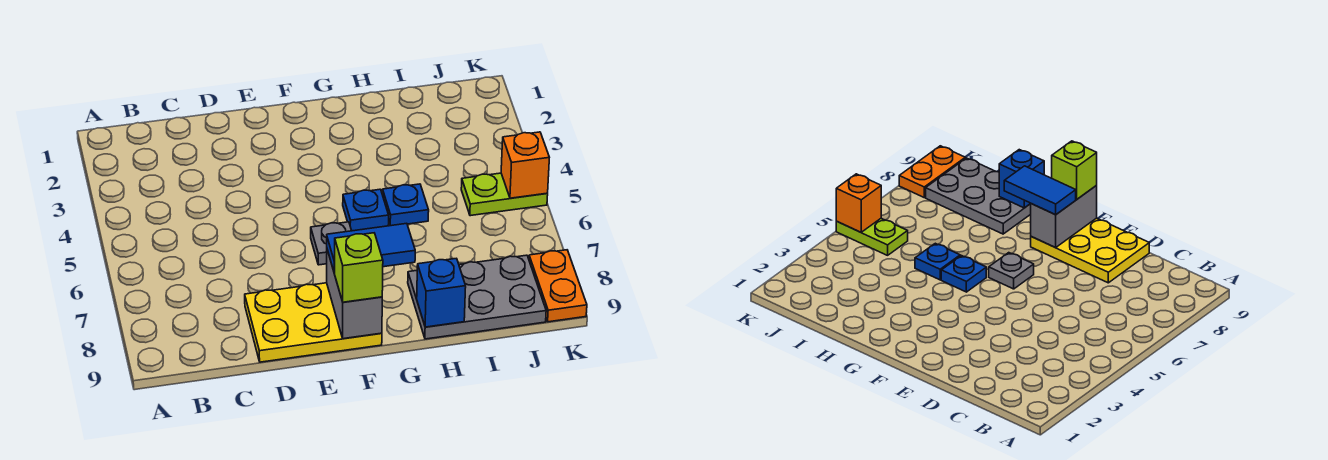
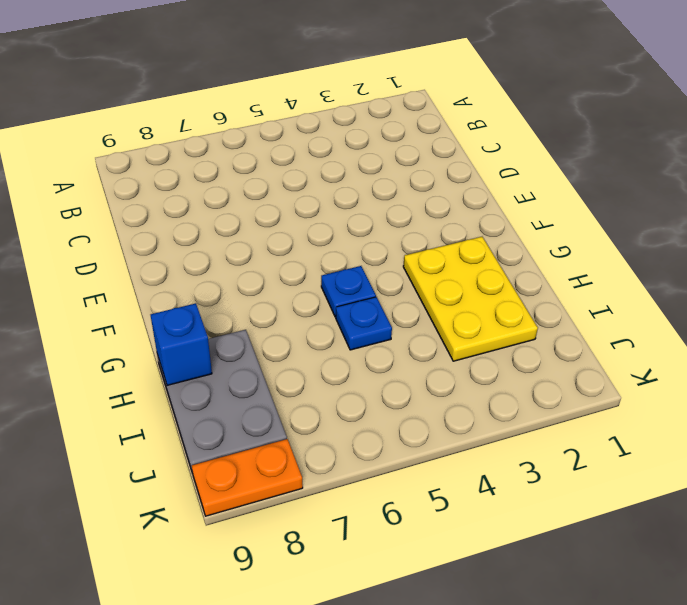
yellow plate G2:I3 level 1 -> yellow plate D8:F9 level 1
none -> grey plate F6 level 1
none -> lime plate J5:K5 level 1
none -> grey brick F8:F9 level 2

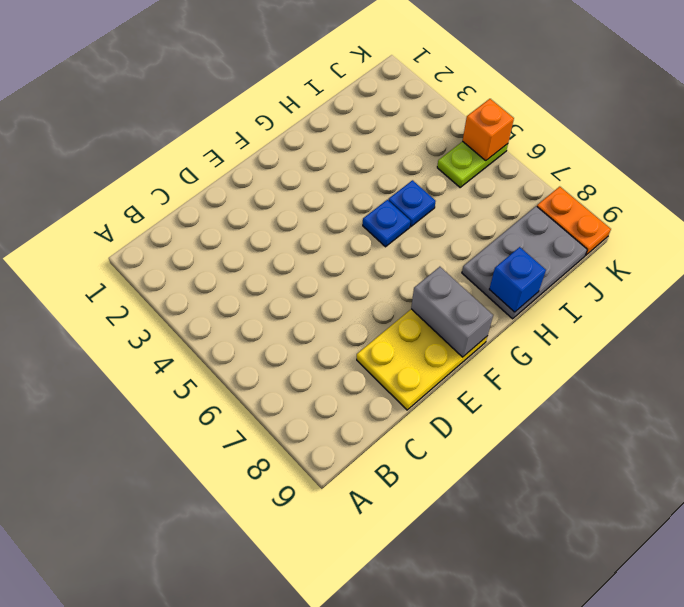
none -> grey plate F6 level 1
none -> blue tile F8:G8 level 3
none -> lime brick F9 level 3

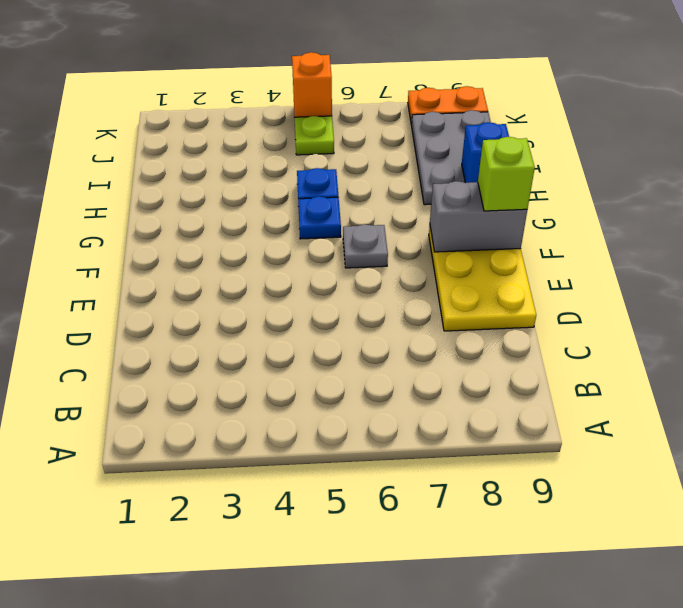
none -> blue tile F8:G8 level 3

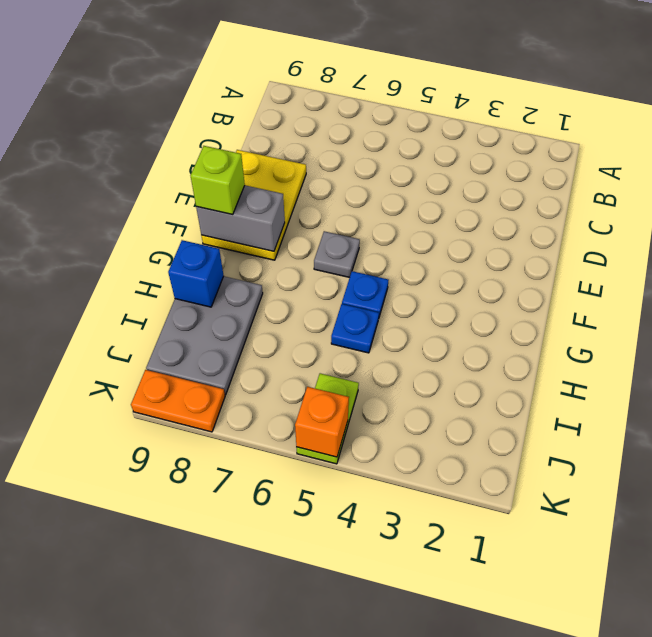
none -> blue tile F8:G8 level 3

